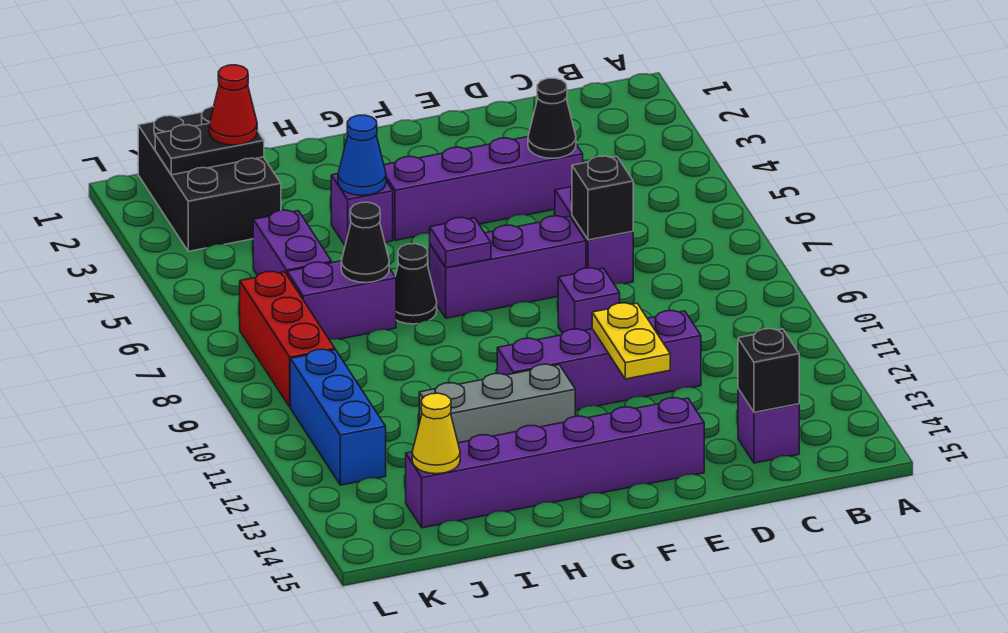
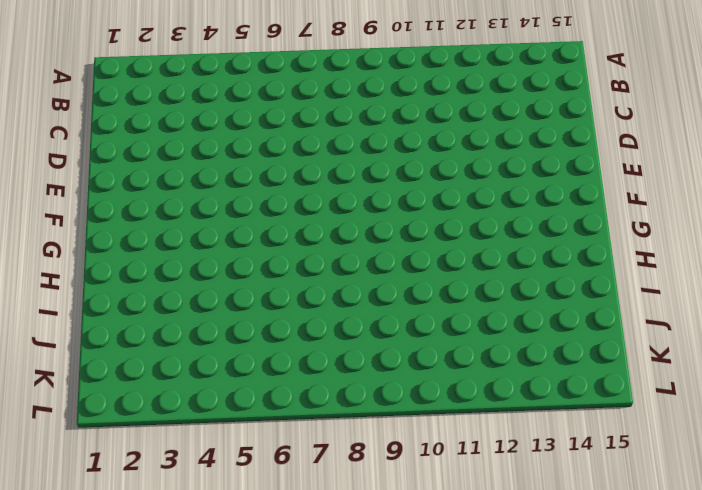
none -> purple brick C14 level 1
none -> purple brick D4:G4 level 1
none -> purple brick D6:D7 level 1

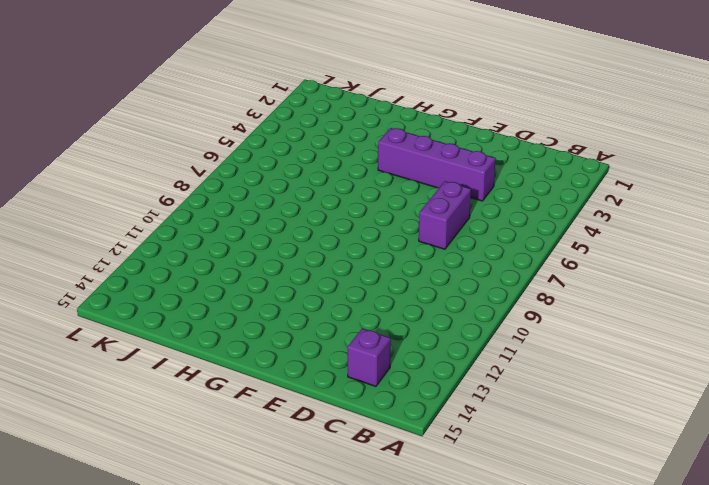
none -> purple brick D11:G11 level 1
none -> purple brick E7:G7 level 1
none -> purple brick E9 level 1

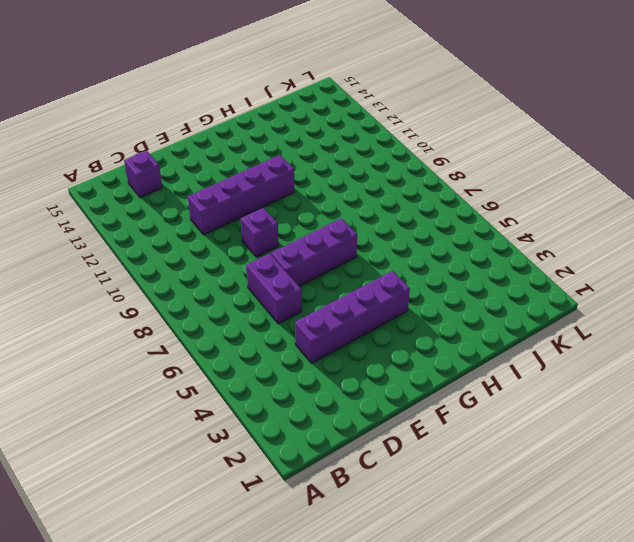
none -> purple brick E14:J14 level 1
none -> grey brick G12:I12 level 1
none -> purple brick H4 level 1

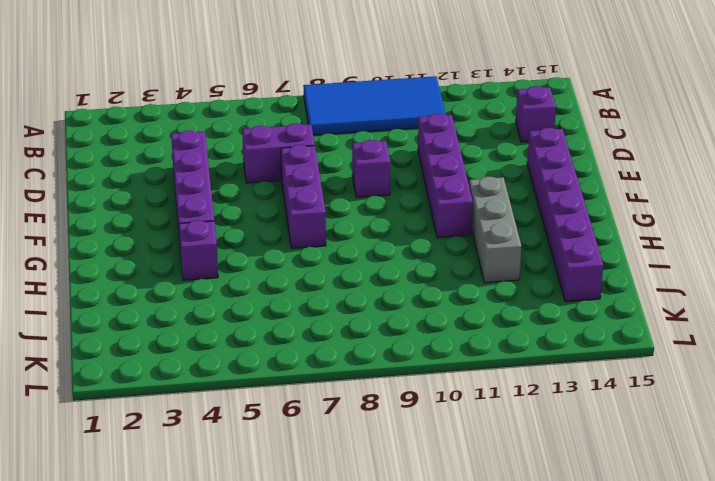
blue tile A8:B11 level 1 -> none
none -> black cone H7 level 1
none -> purple brick I7:J7 level 1
none -> black brick J1:K3 level 1

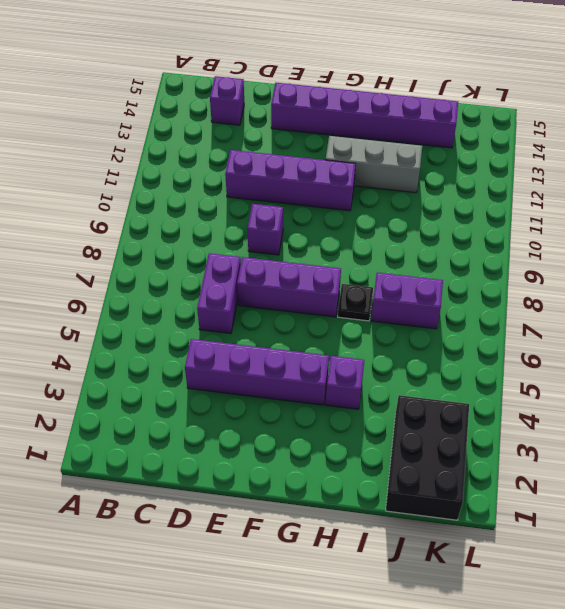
black plate H7 level 1 -> black cone H7 level 1
none -> purple brick J5:J6 level 1
none -> red brick K7:K9 level 1
none -> blue brick K10:K12 level 1

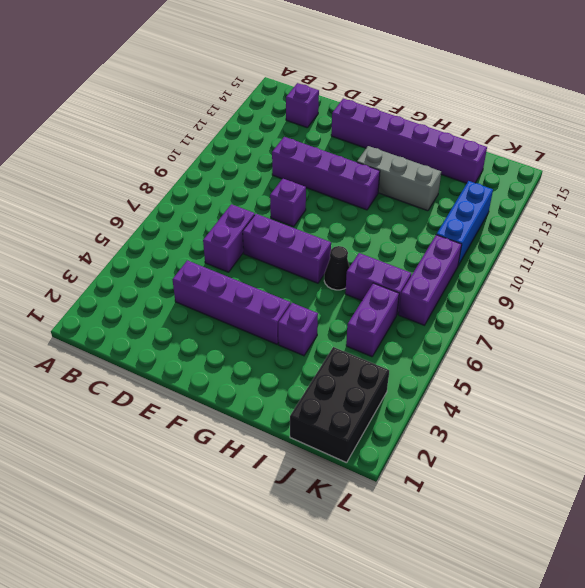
purple brick K7:K9 level 1 -> red brick K7:K9 level 1
none -> black brick C14 level 2
none -> black cone D4 level 2
none -> black brick D7 level 2

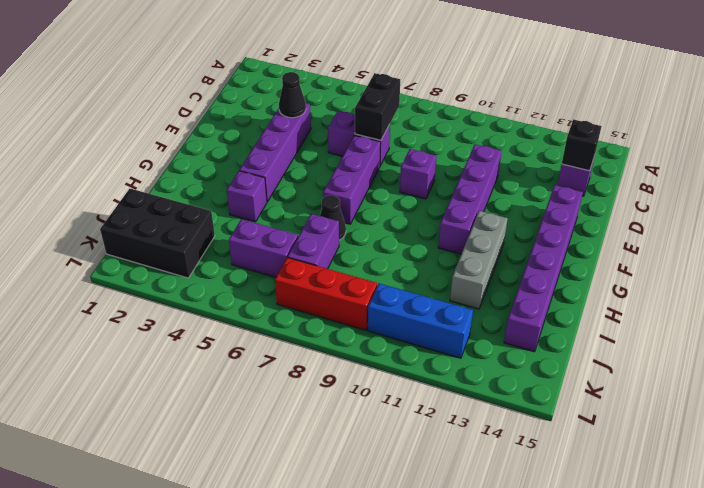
black brick C7:D7 level 2 -> black brick D7 level 2
none -> yellow plate E11:E12 level 2
none -> purple plate G7 level 2
none -> blue cone H4 level 2

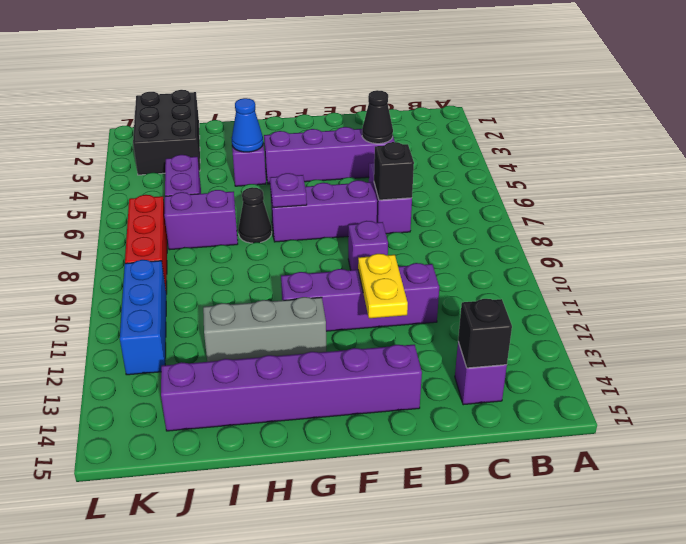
none -> black cone I7 level 2
none -> black plate J2:K2 level 2
none -> yellow cone J14 level 2

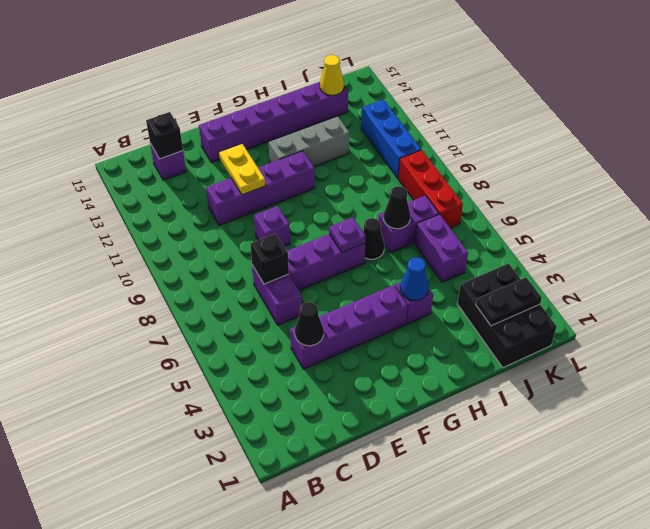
none -> red cone J2 level 3

